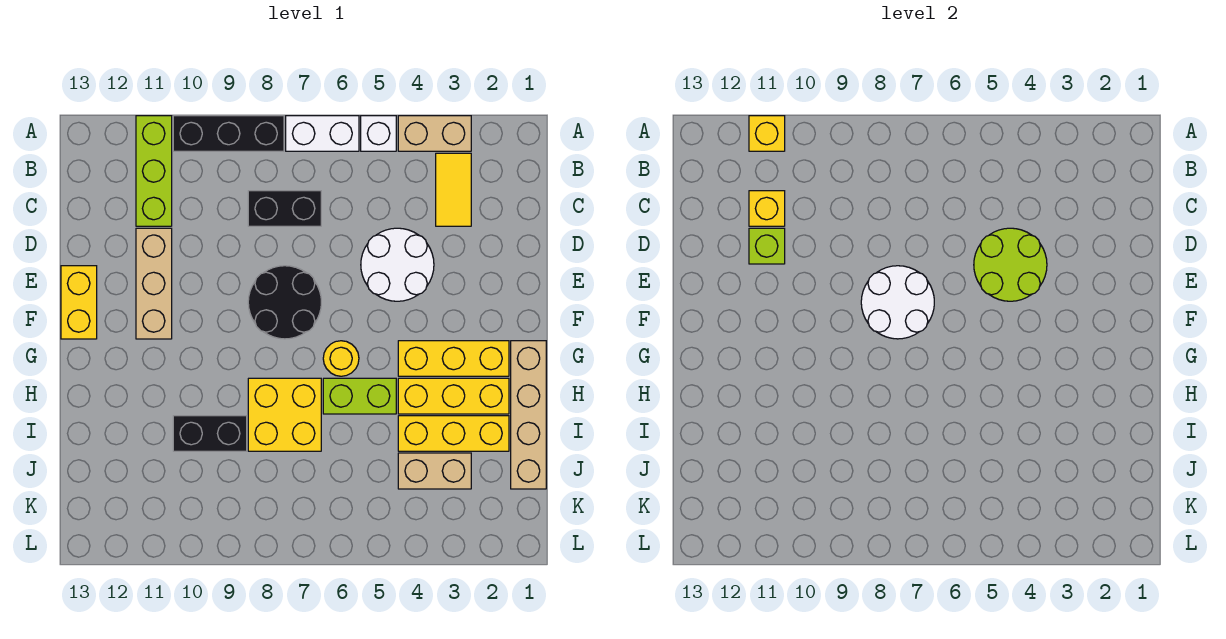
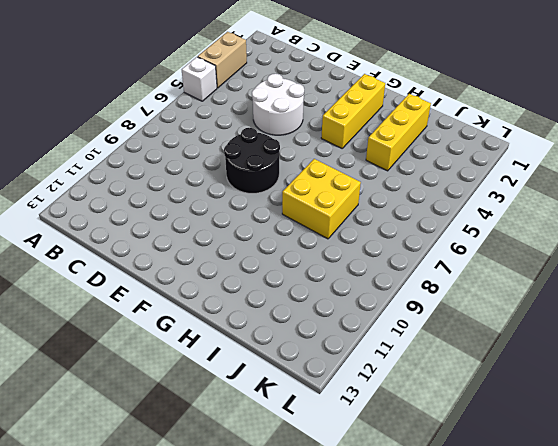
none -> white brick A6:A7 level 1
none -> black brick A8:A10 level 1
none -> lime brick A11:C11 level 1

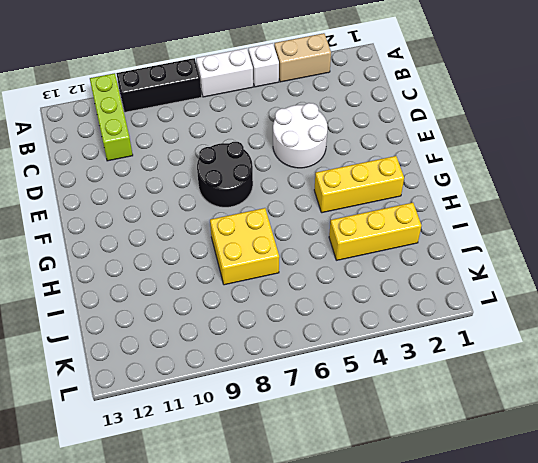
none -> yellow tile B3:C3 level 1
none -> black brick C7:C8 level 1
none -> tan brick D11:F11 level 1

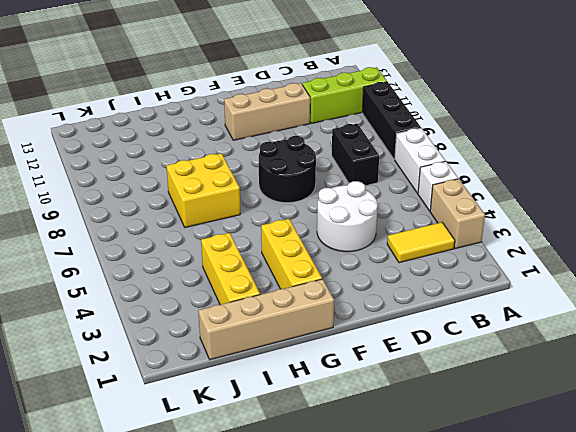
none -> yellow brick E13:F13 level 1
none -> yellow round brick G6 level 1
none -> yellow brick H2:H4 level 1

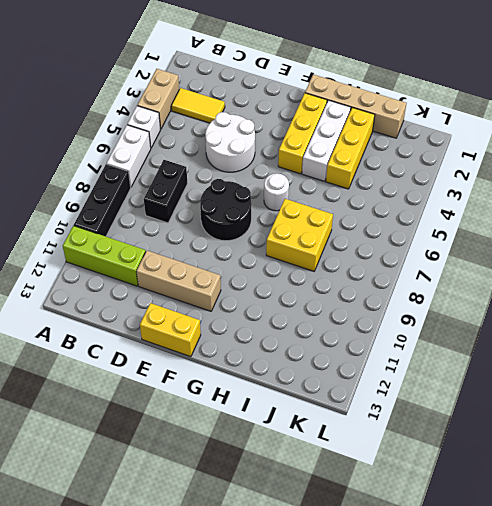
white round brick G6 level 1 -> yellow round brick G6 level 1
white brick H2:H4 level 1 -> yellow brick H2:H4 level 1
none -> lime brick H5:H6 level 1
none -> black brick I9:I10 level 1
none -> tan brick J3:J4 level 1

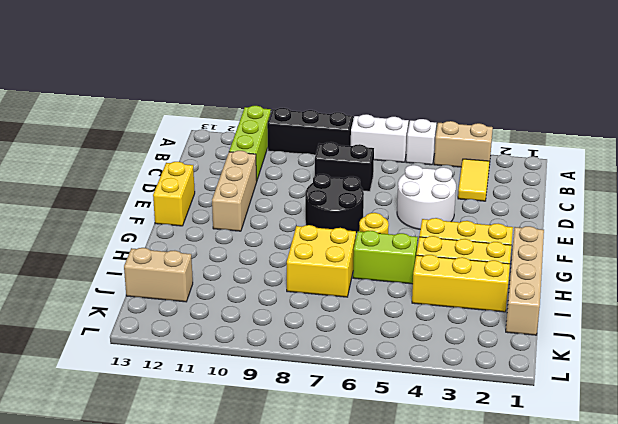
tan brick J12:J13 level 1 -> tan brick J3:J4 level 1
none -> black brick I9:I10 level 1
none -> yellow brick A11 level 2
none -> yellow brick C11 level 2

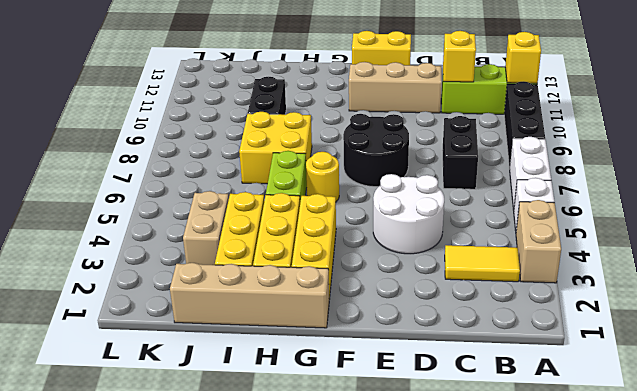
none -> lime round brick D4:E5 level 2
none -> lime brick D11 level 2
none -> white round brick E7:F8 level 2

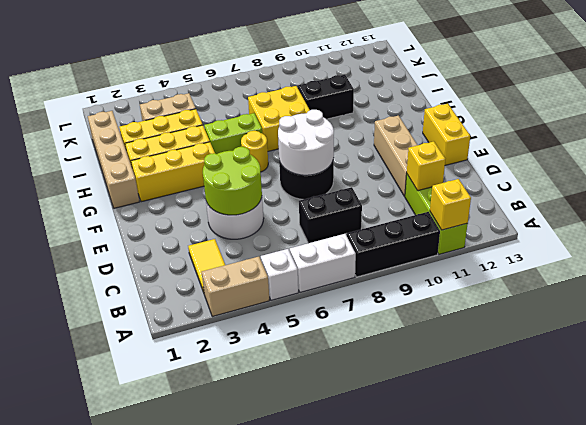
none -> lime brick D11 level 2

